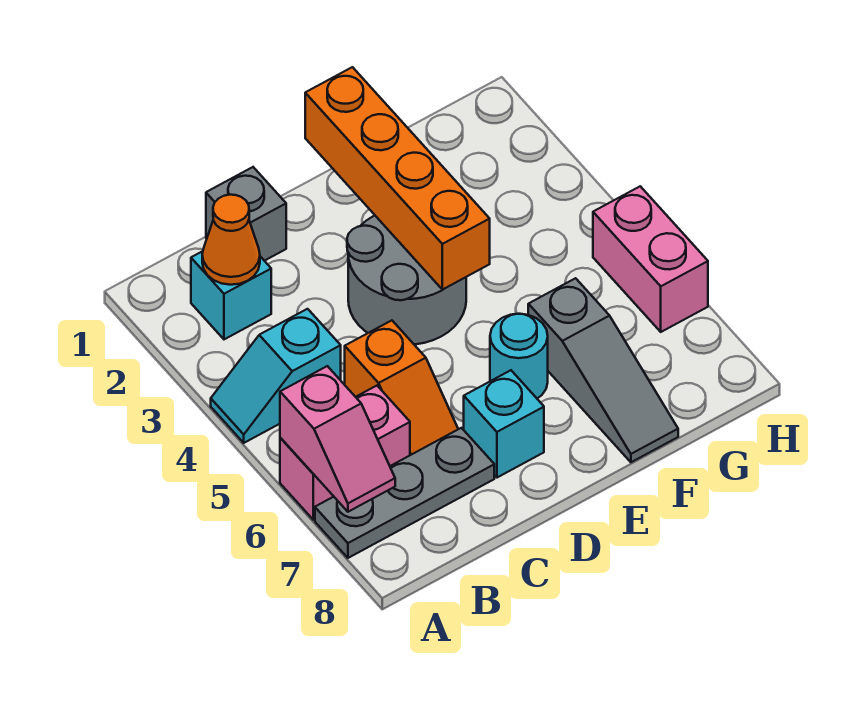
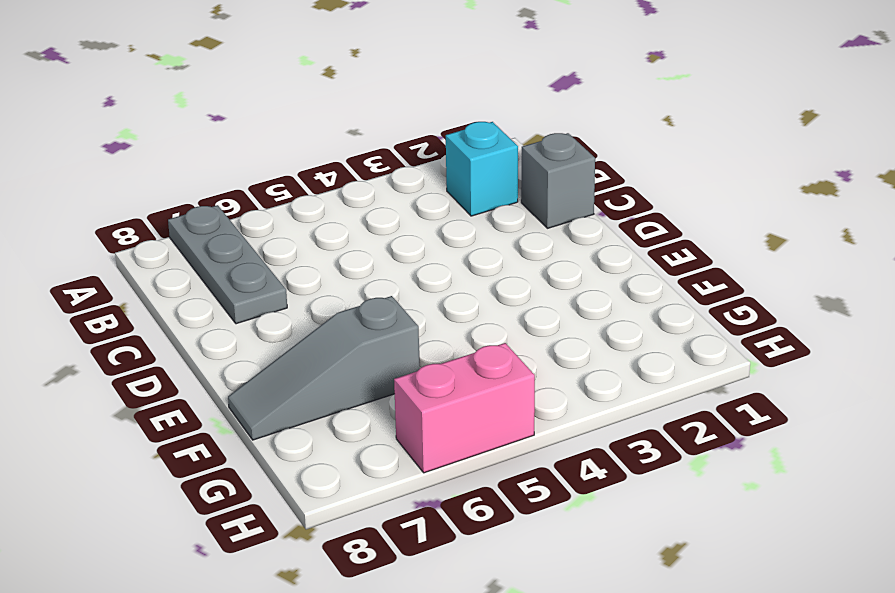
none -> cyan slope A4:B4 level 1 top B
none -> pink brick A6:B6 level 1
none -> orange slope C5:C6 level 1 top 5

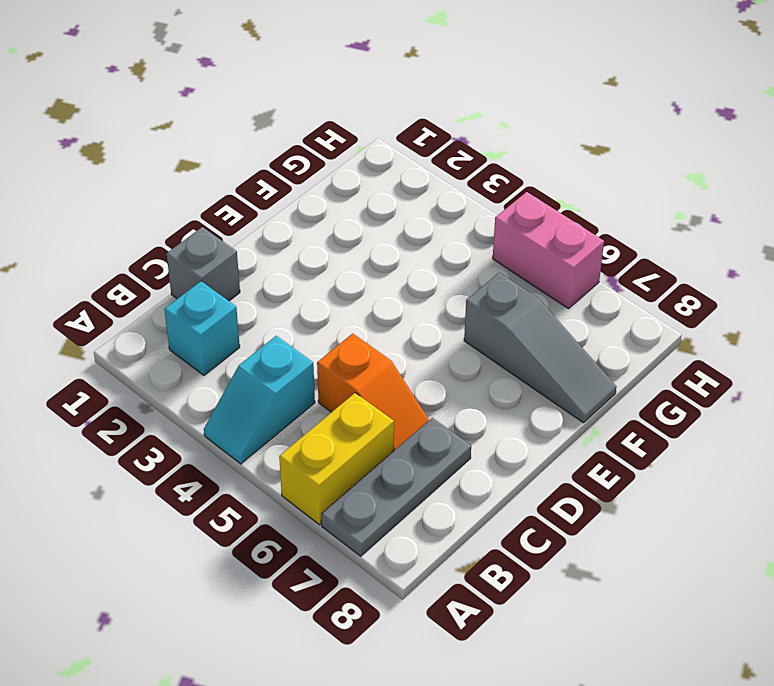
yellow brick A6:B6 level 1 -> pink brick A6:B6 level 1
none -> grey round brick D3:E4 level 1
none -> cyan brick D7 level 1
none -> cyan round brick E6 level 1

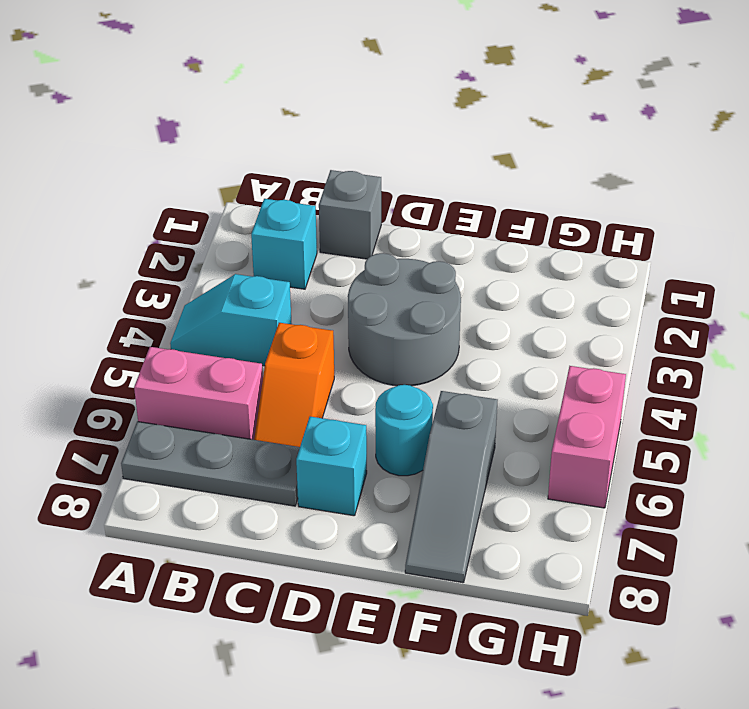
none -> pink slope A6:A7 level 2 top 6
none -> orange cone B2 level 2
none -> orange brick E1:E4 level 2

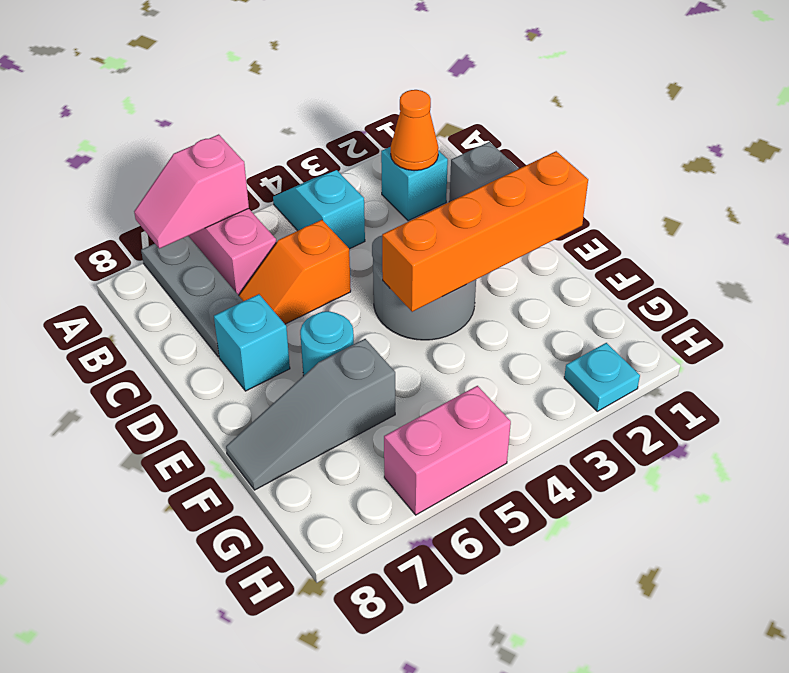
cyan plate H2 level 1 -> none

